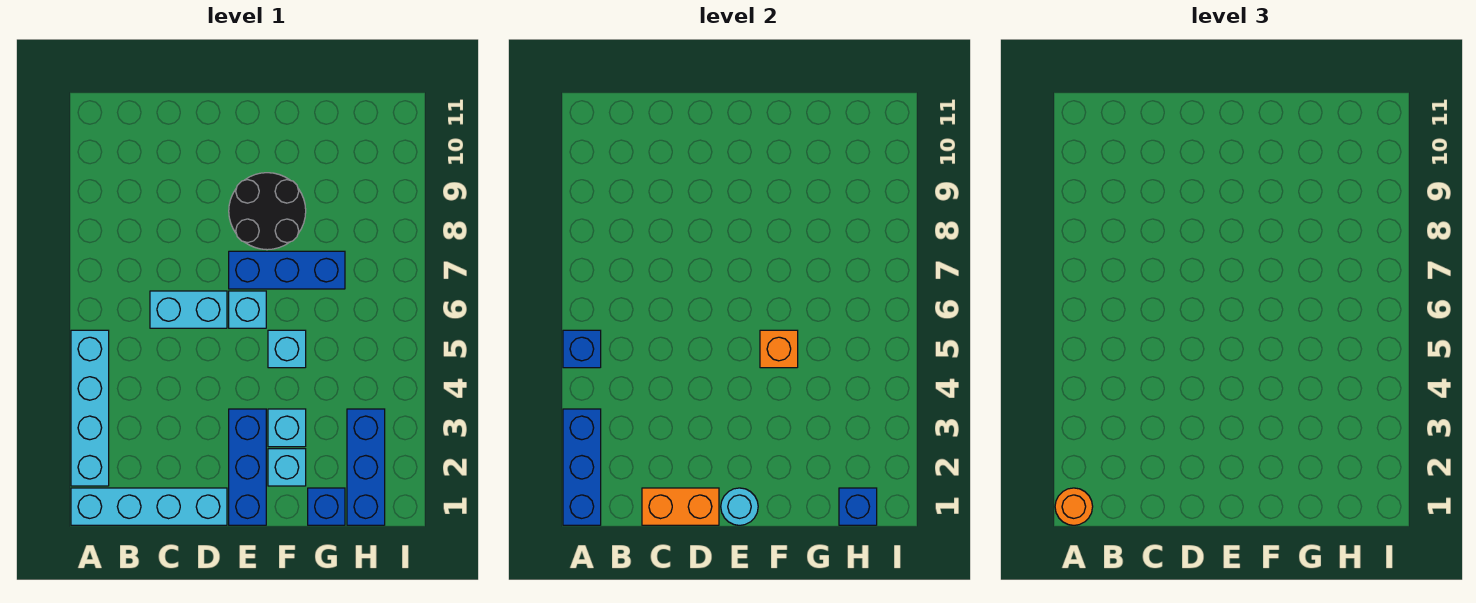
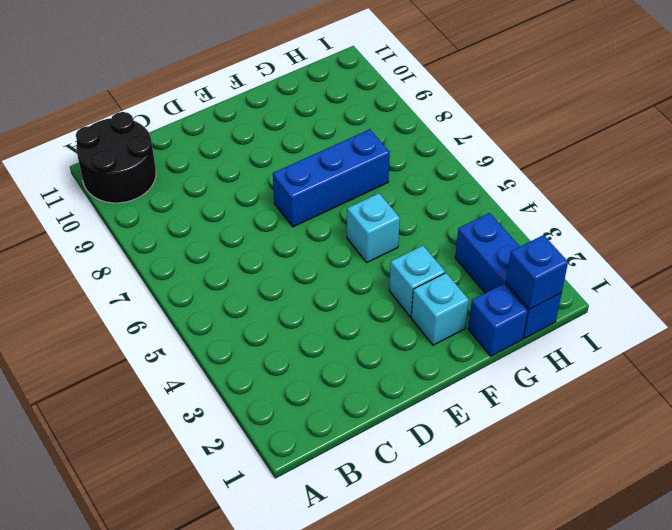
black round brick A10:B11 level 1 -> black round brick E8:F9 level 1
none -> cyan brick A1:D1 level 1
none -> cyan brick A2:A5 level 1
none -> cyan brick C6:D6 level 1

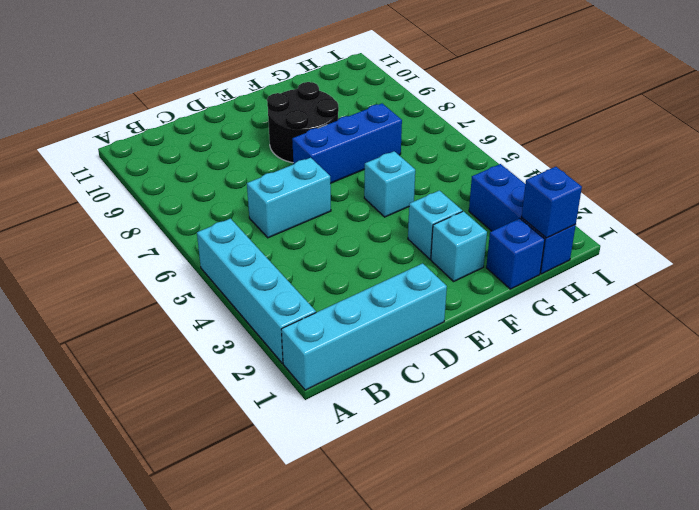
none -> blue brick E1:E3 level 1
none -> cyan brick E6 level 1
none -> blue brick A1:A3 level 2

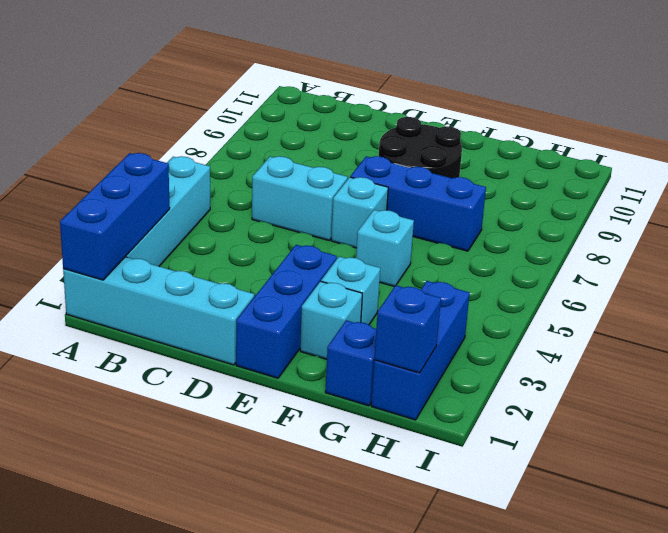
none -> blue brick A5 level 2
none -> orange brick C1:D1 level 2
none -> cyan round brick E1 level 2

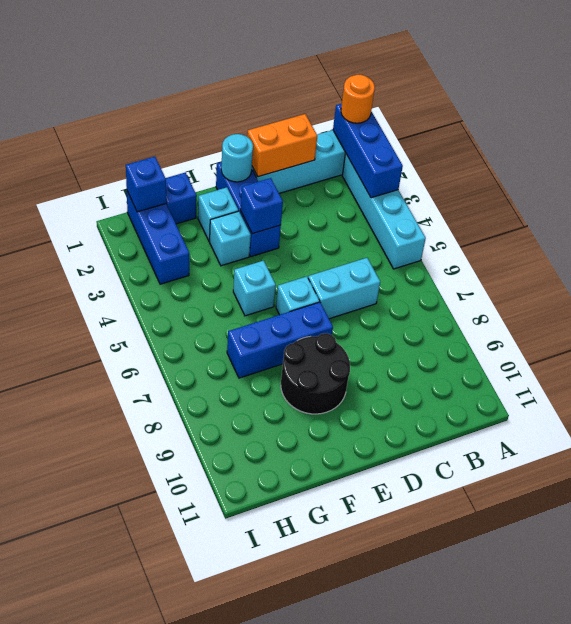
blue brick E3 level 2 -> blue brick A5 level 2
none -> orange brick F5 level 2

